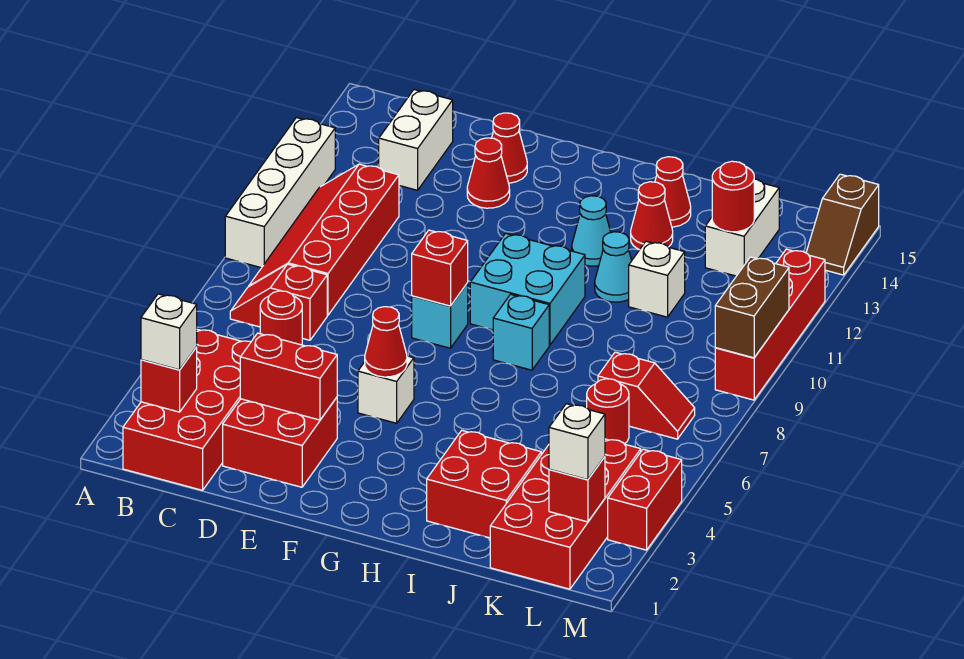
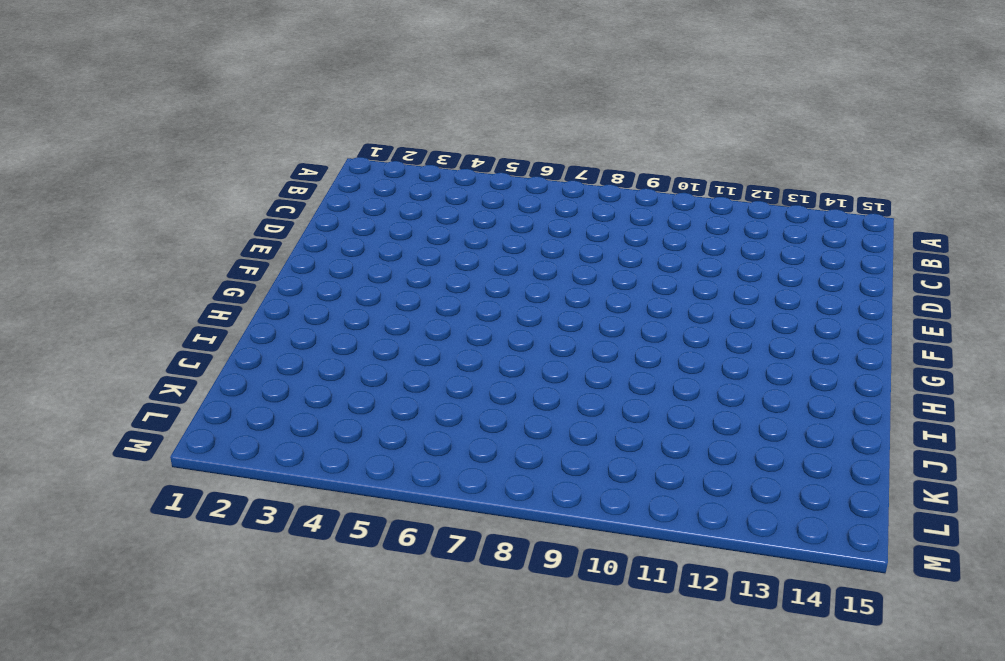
none -> white brick A9:A12 level 1
none -> red brick B1:C4 level 1
none -> red slope B7:C7 level 1 top C
none -> red slope B8:C11 level 1 top C

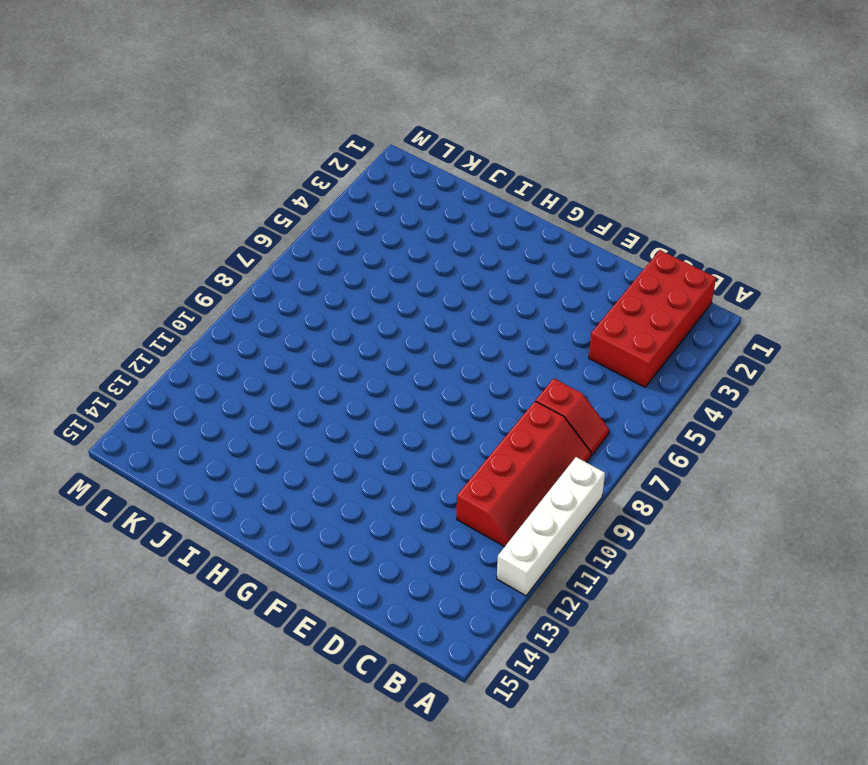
none -> red round brick C6 level 1
none -> white brick C13:C14 level 1
none -> red brick D2:E3 level 1
none -> red cone E13 level 1

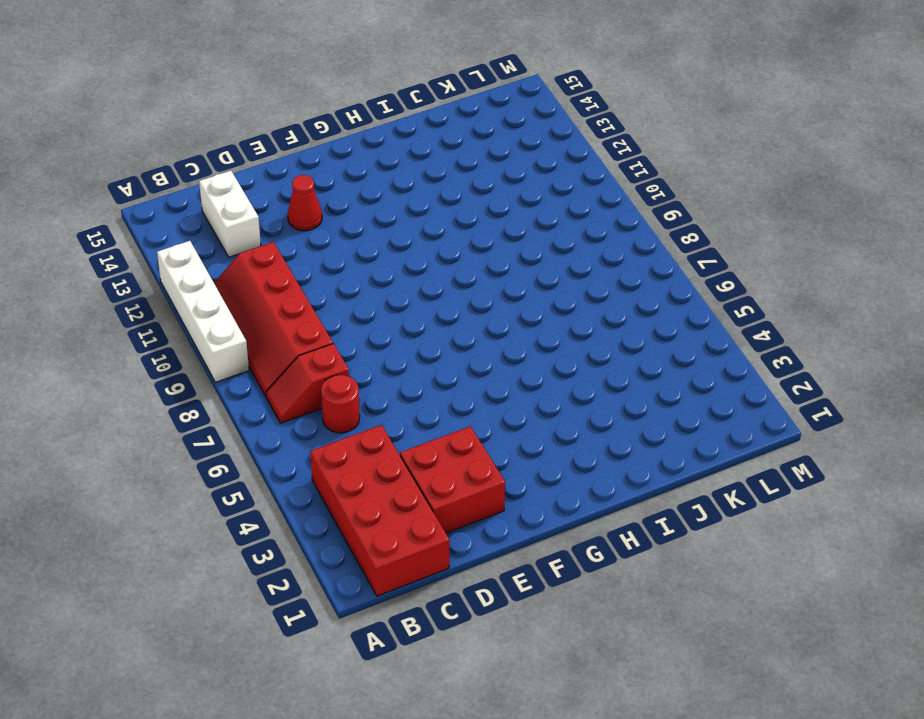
none -> red cone E14 level 1
none -> white brick F5 level 1
none -> cyan brick F8 level 1
none -> cyan brick G9:H10 level 1

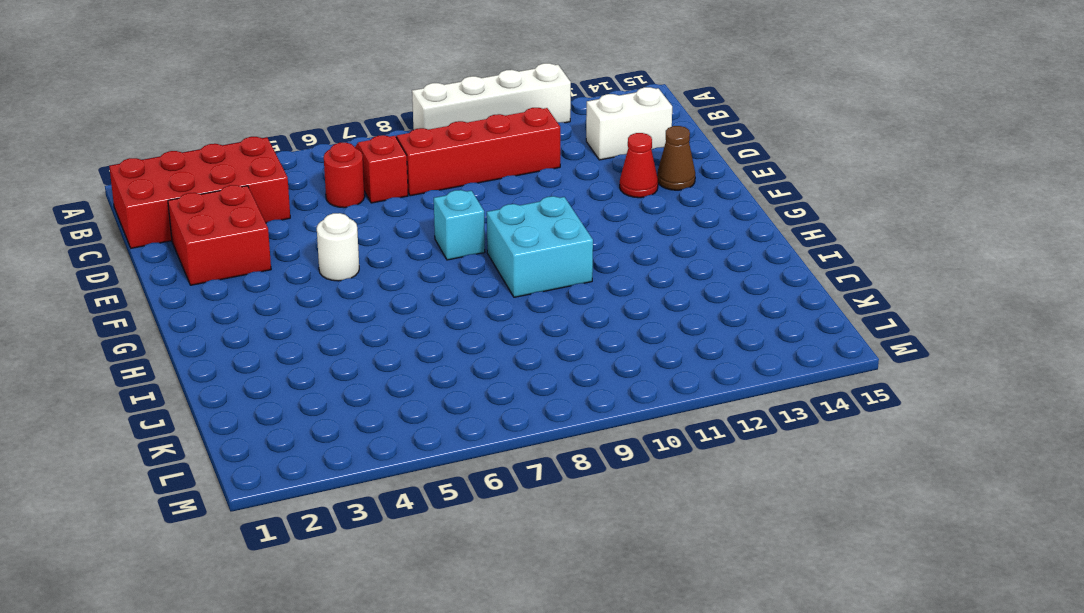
brown cone E14 level 1 -> red cone E14 level 1
white round brick F5 level 1 -> white brick F5 level 1
none -> cyan brick H8 level 1
none -> cyan cone H12 level 1
none -> red brick I2:J3 level 1
none -> cyan cone I11 level 1

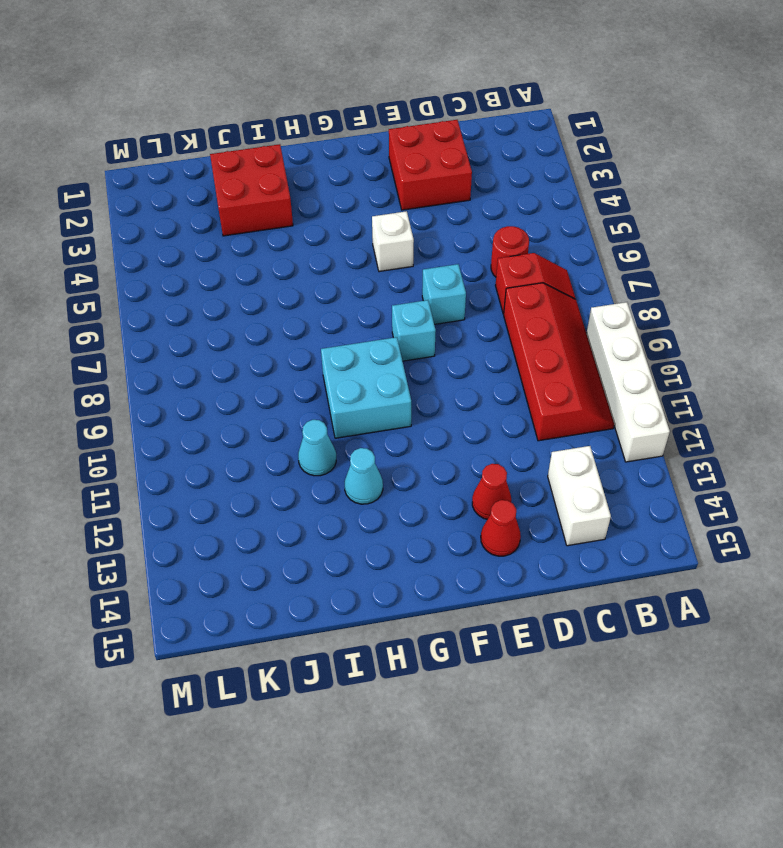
cyan brick E7 level 1 -> cyan brick H8 level 1
none -> red brick B1:C4 level 1
none -> red cone I13 level 1
none -> red cone I14 level 1
none -> white brick J11 level 1

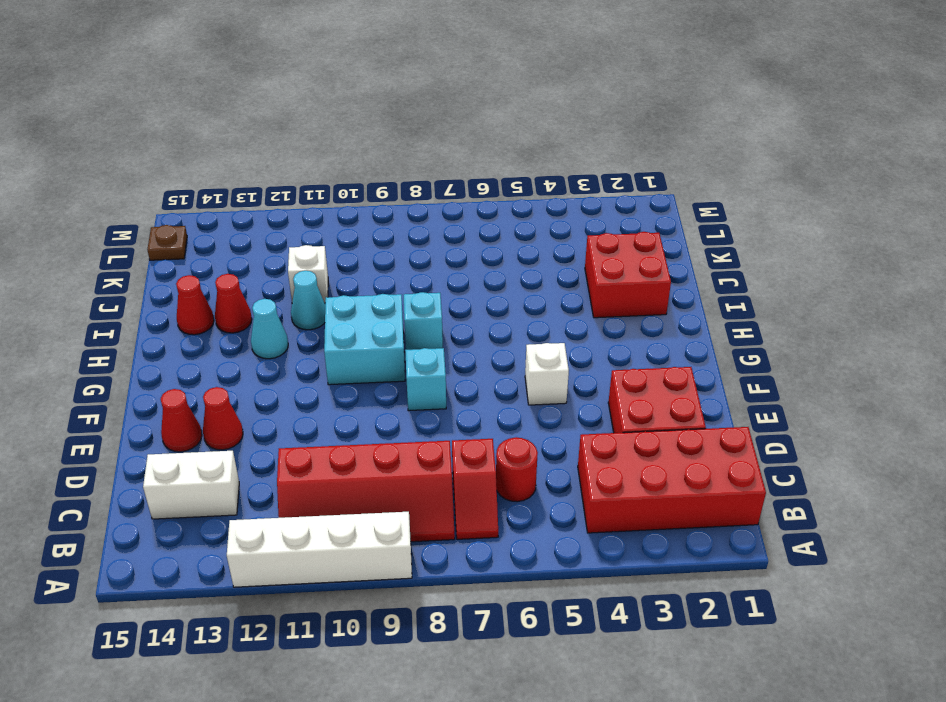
brown plate L15 level 1 -> none
none -> red brick K1:L4 level 1
none -> red round brick K6 level 1
none -> red slope K7:L7 level 1 top K
none -> white brick K13:K14 level 1

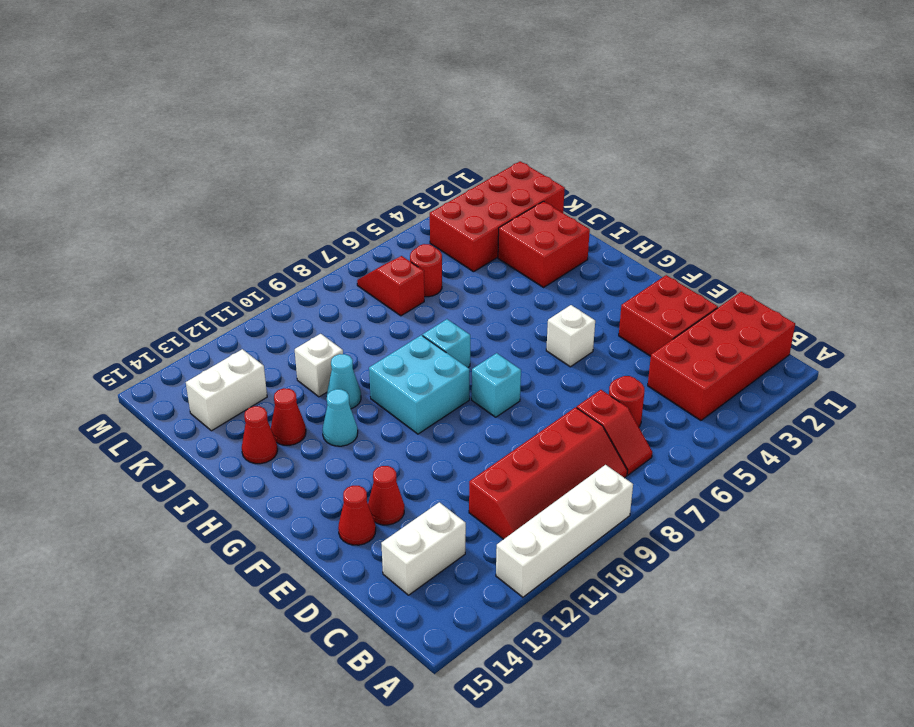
none -> red brick M3:M4 level 1
none -> red brick M9:M12 level 1
none -> brown slope M14:M15 level 1 top 15
none -> red brick B2 level 2

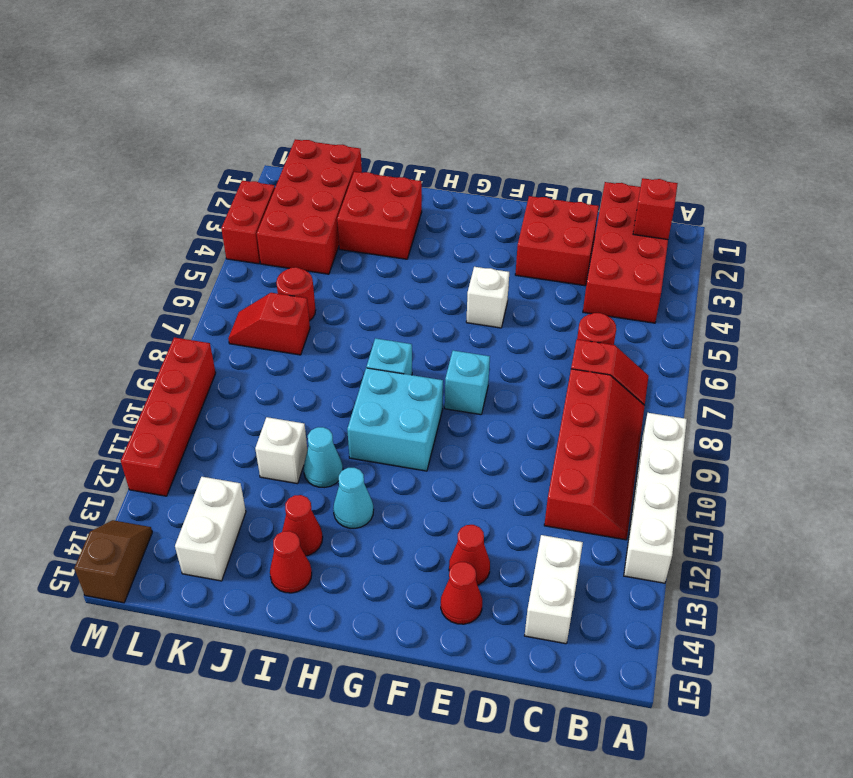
none -> red brick D3:E3 level 2
none -> red cone F5 level 2
none -> red brick F8 level 2
none -> red round brick K13 level 2

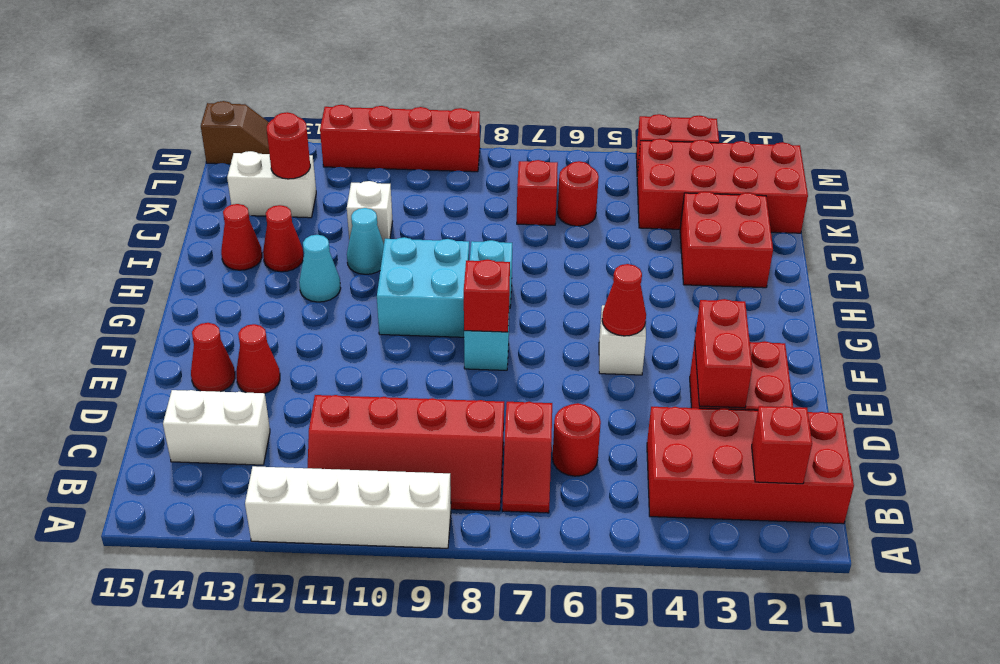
none -> red brick L2 level 2
none -> brown brick M9:M10 level 2
none -> white brick B2 level 3
none -> white brick L2 level 3

